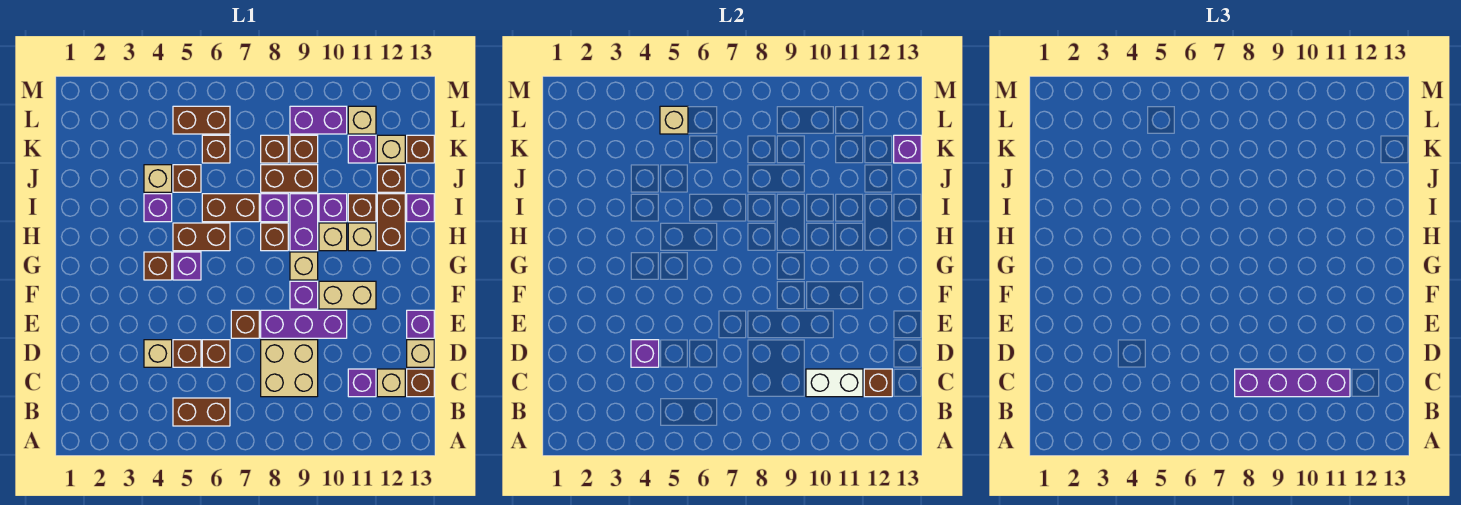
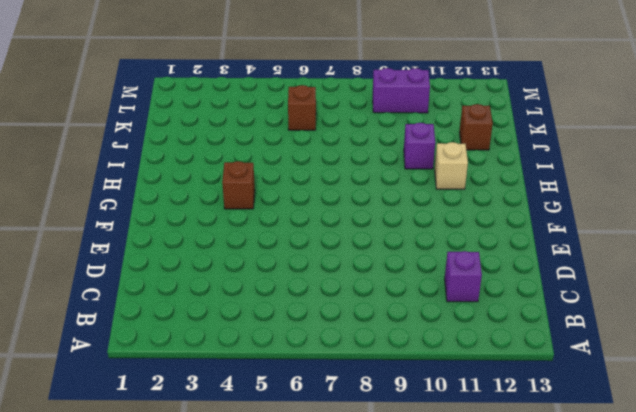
none -> brown brick B5:B6 level 1
none -> tan brick C8:D9 level 1
none -> tan brick C12 level 1
none -> brown brick C13 level 1

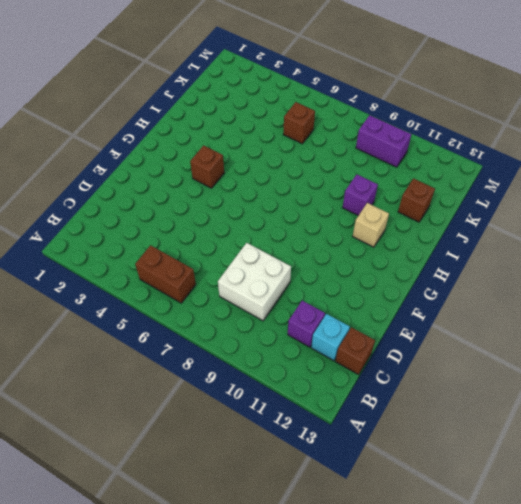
white brick C8:D9 level 1 -> tan brick C8:D9 level 1
cyan brick C12 level 1 -> tan brick C12 level 1
none -> tan brick D4 level 1
none -> brown brick D5 level 1
none -> brown brick D6 level 1
none -> tan brick D13 level 1

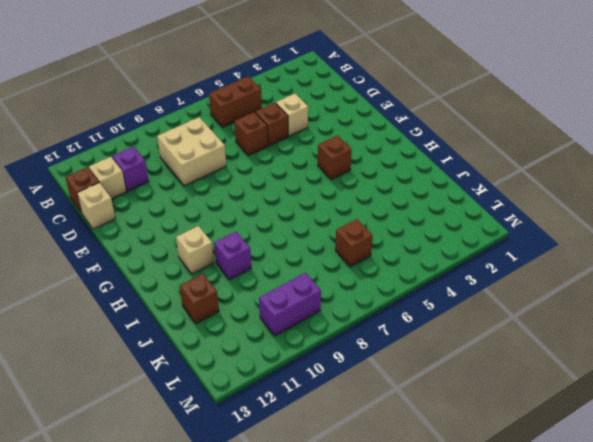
none -> brown brick E7 level 1
none -> purple brick E8:E10 level 1
none -> purple brick E13 level 1
none -> purple brick F9 level 1

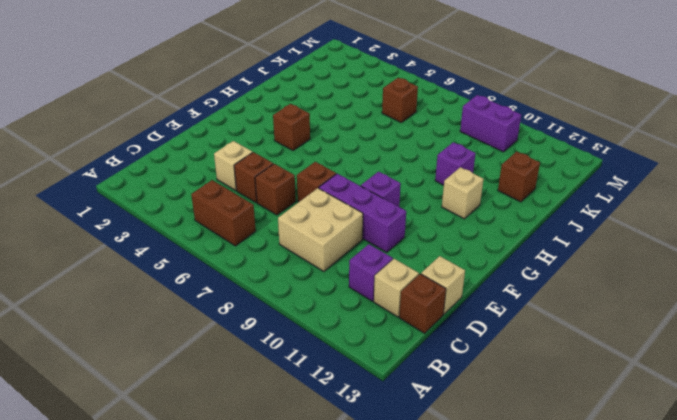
none -> purple brick E13 level 1
none -> tan brick F10:F11 level 1
none -> purple brick G5 level 1
none -> tan brick G9 level 1

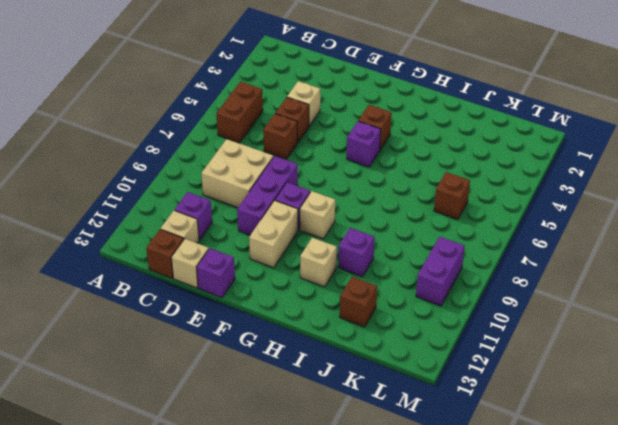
none -> brown brick E7 level 1
none -> brown brick H5:H6 level 1
none -> brown brick H8 level 1
none -> purple brick H9:I9 level 1

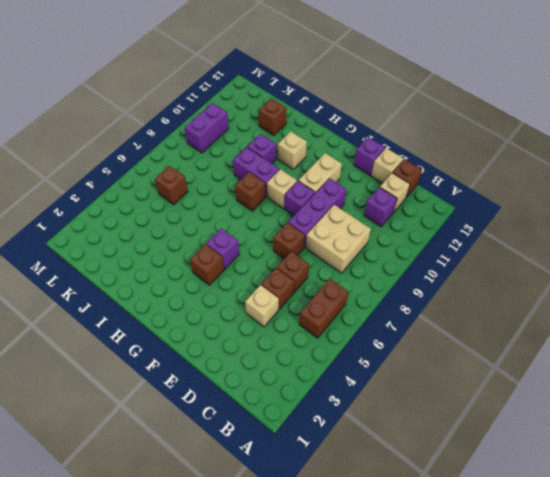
none -> brown brick H5:H6 level 1
none -> tan brick H10 level 1
none -> brown brick H12:I12 level 1
none -> purple brick I4 level 1

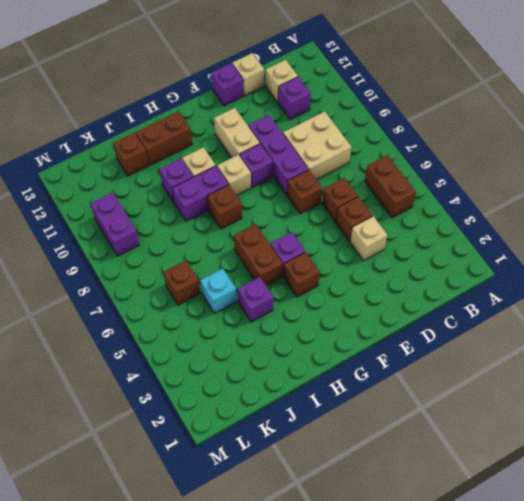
cyan brick J5 level 1 -> brown brick J5 level 1
none -> brown brick C13 level 1
none -> tan brick H11 level 1
none -> brown brick I6:I7 level 1
none -> purple brick I8 level 1

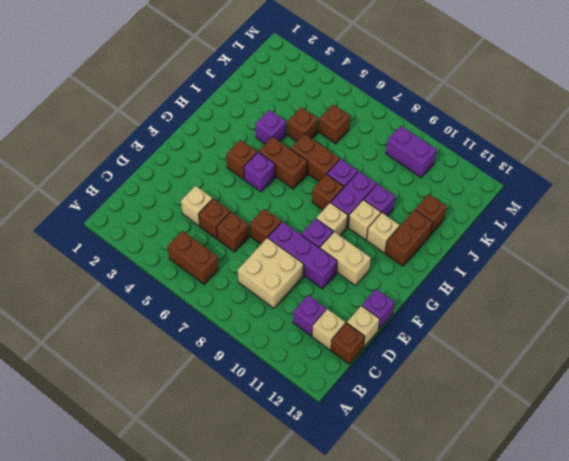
none -> brown brick I11 level 1
none -> purple brick I13 level 1
none -> tan brick J4 level 1
none -> brown brick J8:J9 level 1

